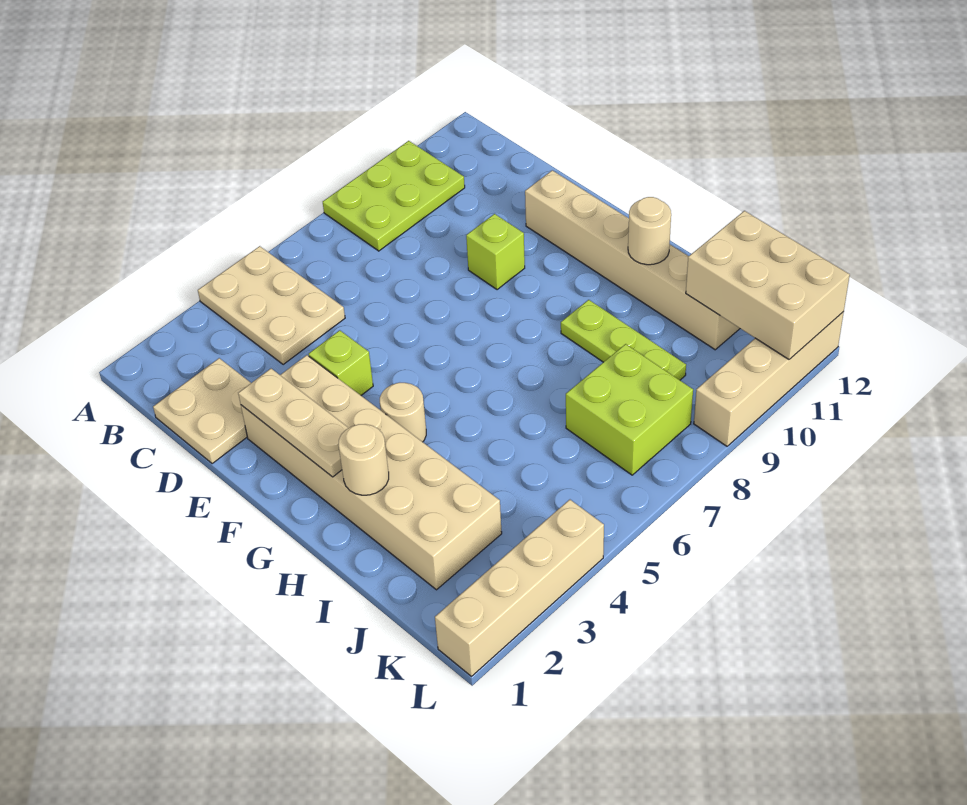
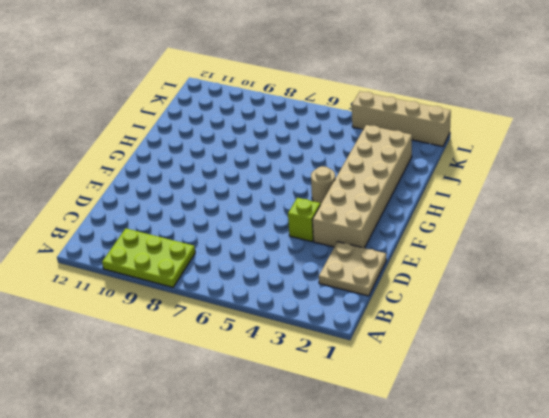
none -> tan plate A4:C5 level 1
none -> lime brick E9 level 1
none -> tan brick E11:J11 level 1

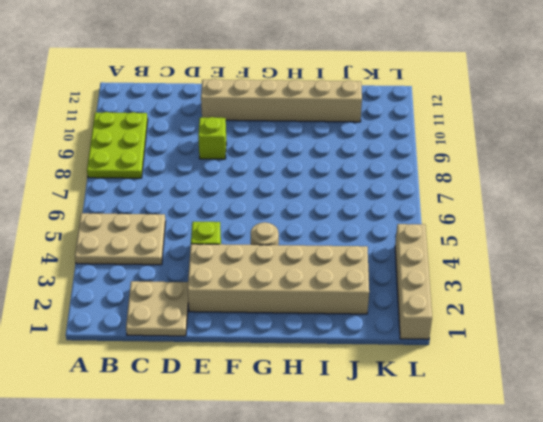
none -> lime plate H9:J9 level 1
none -> lime brick J7:K8 level 1
none -> tan brick L9:L12 level 1

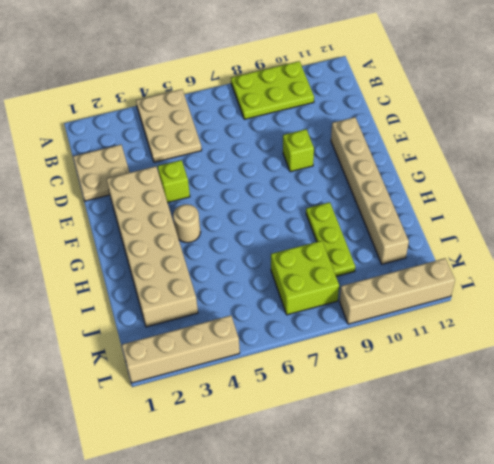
none -> tan plate E2:G2 level 2
none -> tan round brick H2 level 2
none -> tan round brick H11 level 2

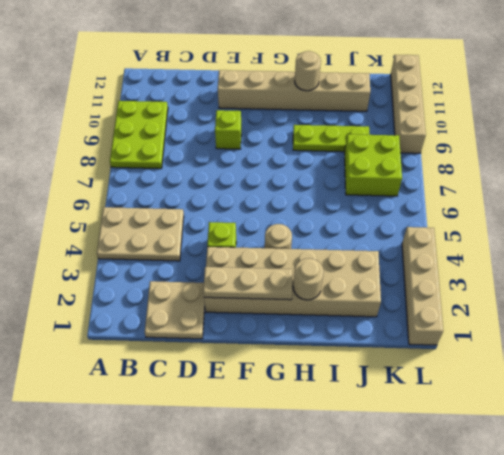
none -> tan brick J11:L12 level 2

